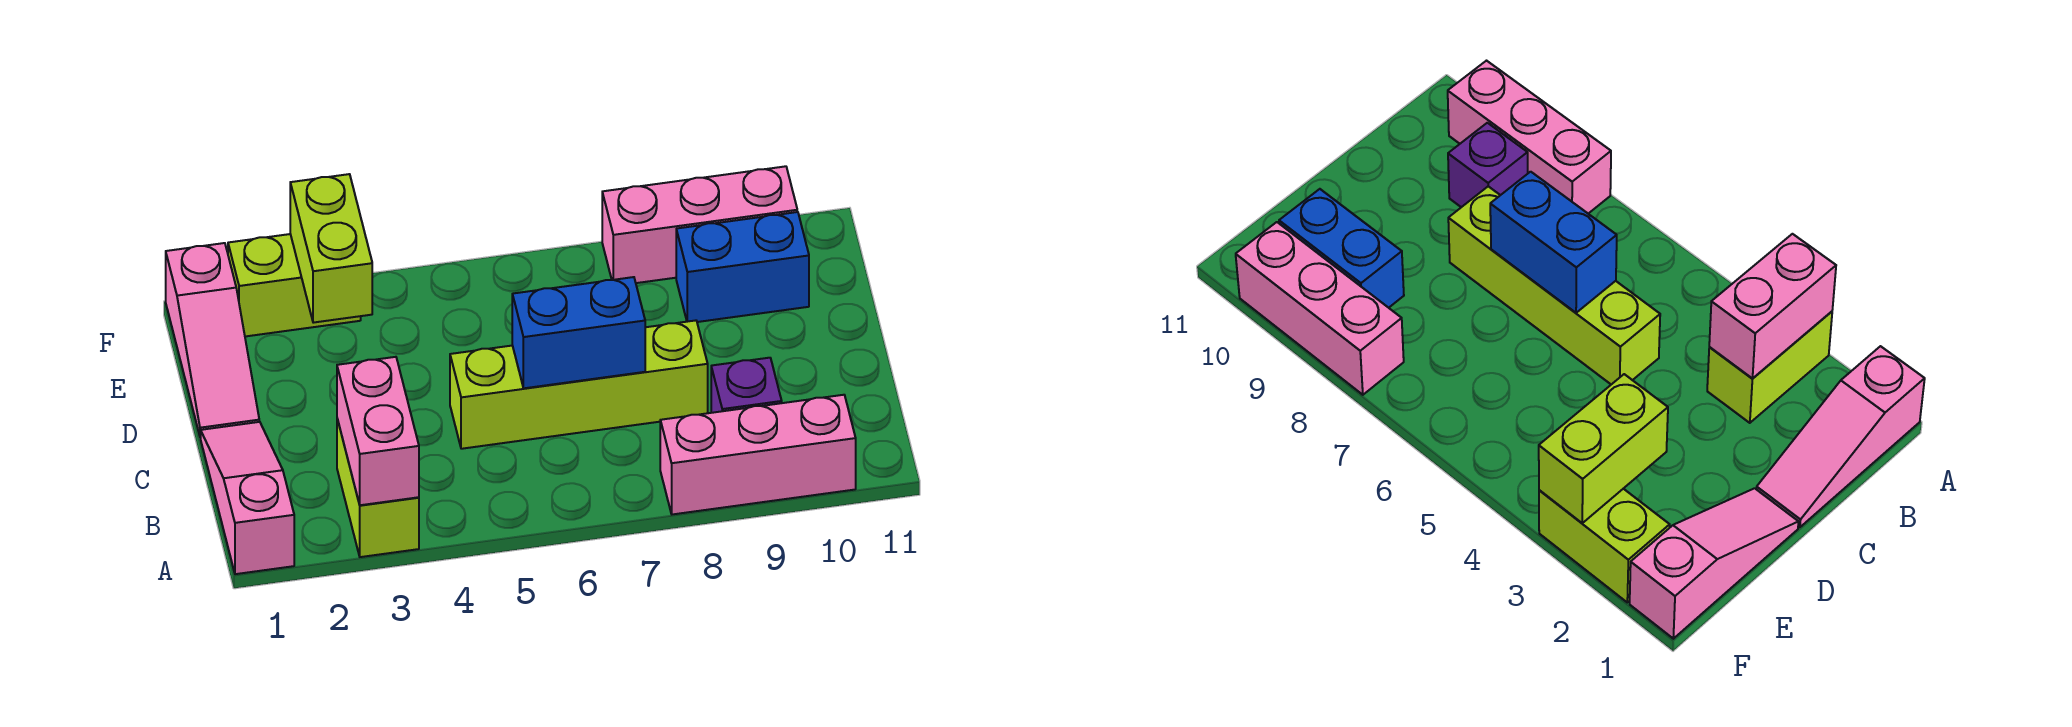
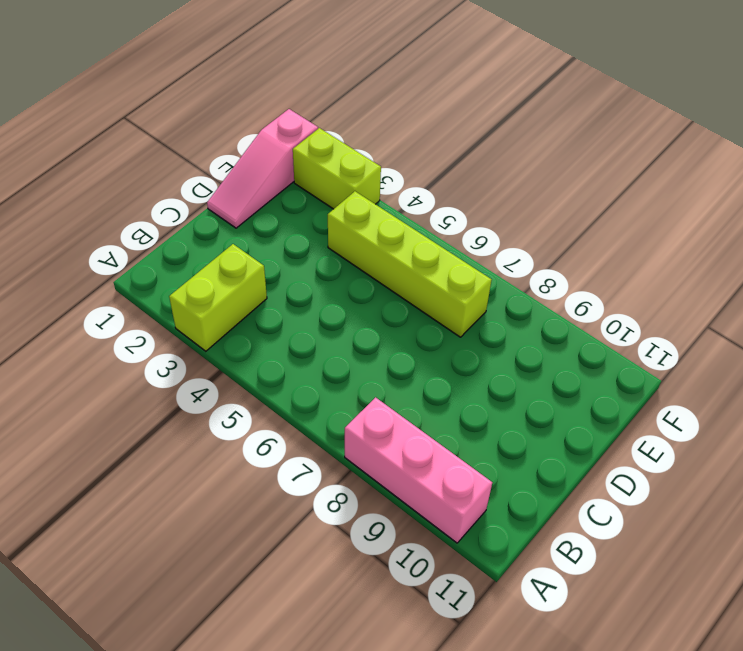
lime brick E4:E7 level 1 -> lime brick C5:C8 level 1
none -> pink slope A1:C1 level 1 top A
none -> purple brick B9 level 1
none -> blue brick E9:E10 level 1

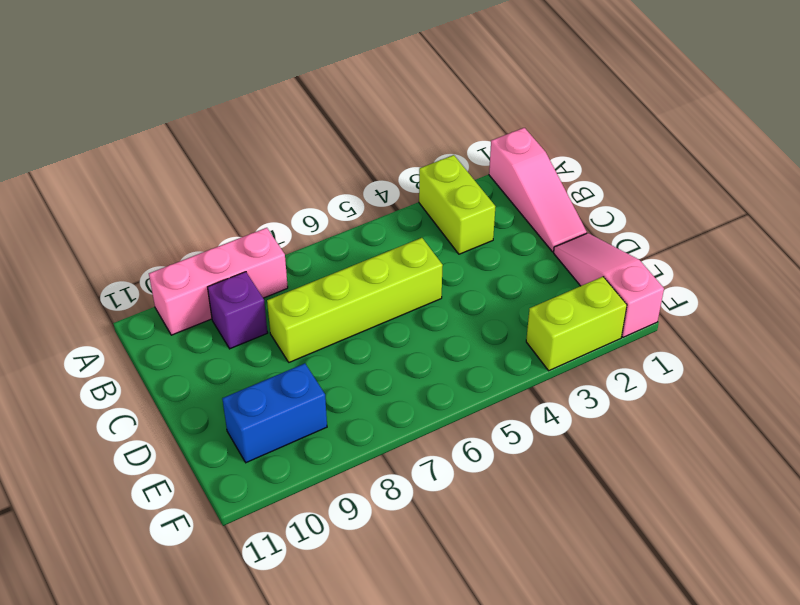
none -> pink brick F8:F10 level 1
none -> pink brick A3:B3 level 2
none -> blue brick C6:C7 level 2

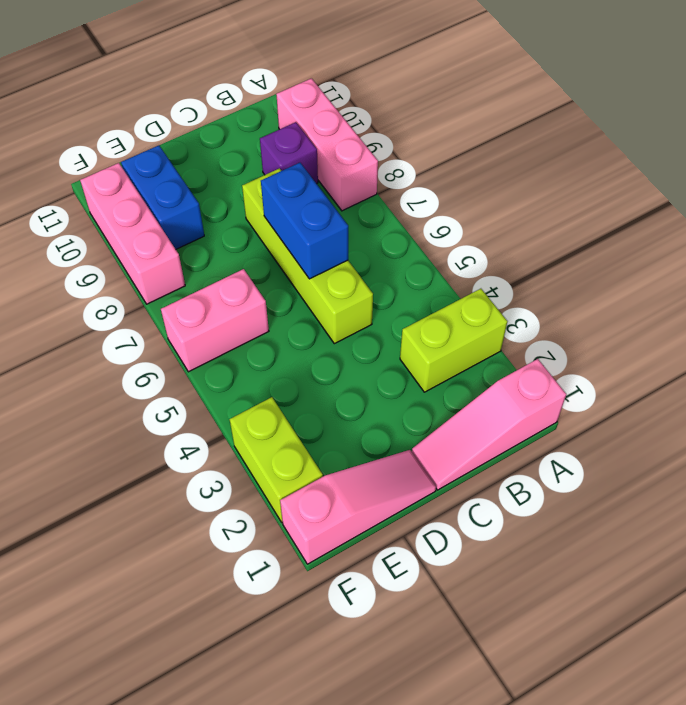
pink brick E6:F6 level 1 -> pink brick A3:B3 level 2
none -> lime brick E3:F3 level 2

